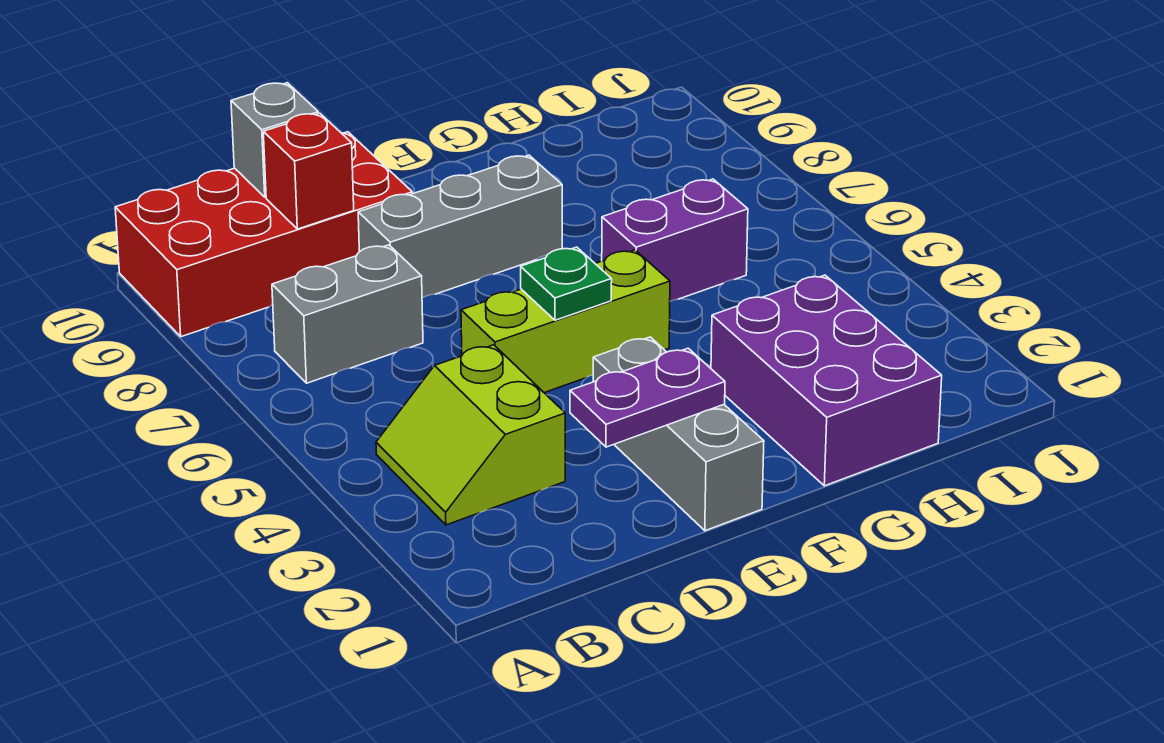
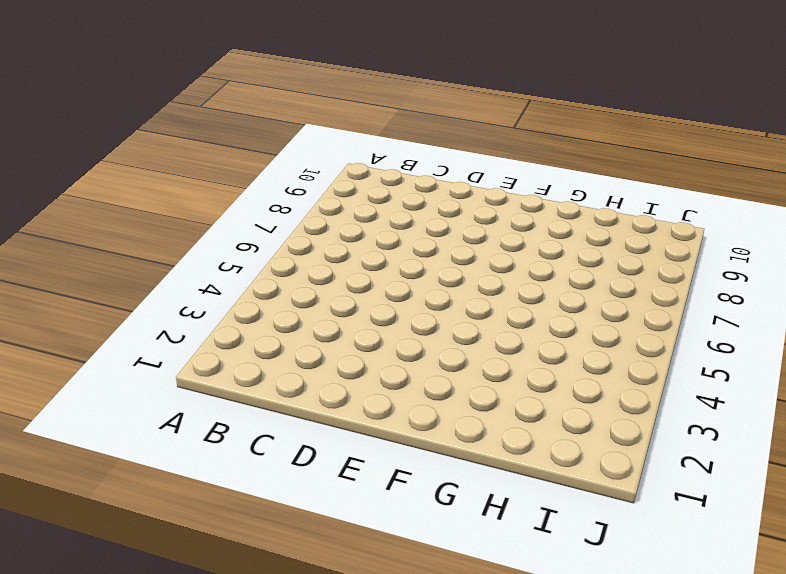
none -> red brick A9:D10 level 1
none -> lime slope B3:C4 level 1 top C
none -> grey brick B7:C7 level 1

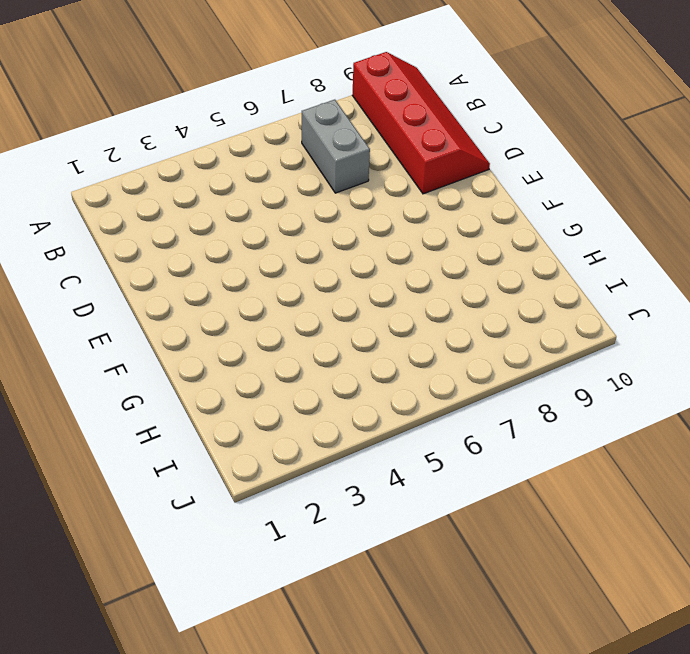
red slope A9:D10 level 1 top 9 -> red brick A9:D10 level 1
none -> lime slope B3:C4 level 1 top C
none -> lime brick D5:F5 level 1
none -> grey brick D8:F8 level 1

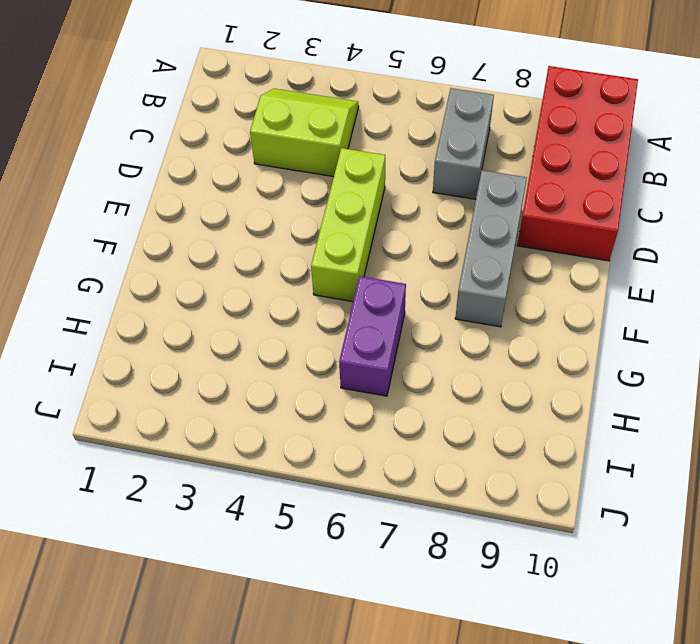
none -> grey brick E1:E3 level 1
none -> purple brick G1:H3 level 1
none -> red brick C9 level 2

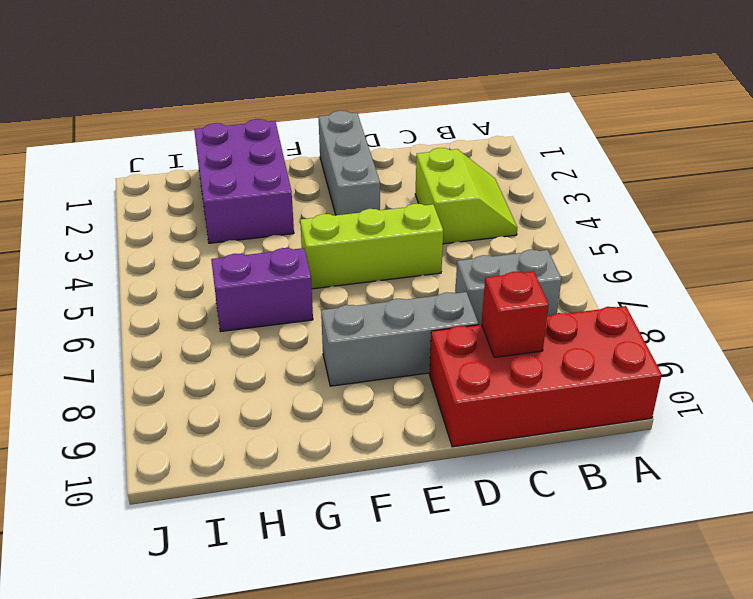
none -> grey brick C10 level 2
none -> purple plate D2:E2 level 2
none -> green plate E5 level 2

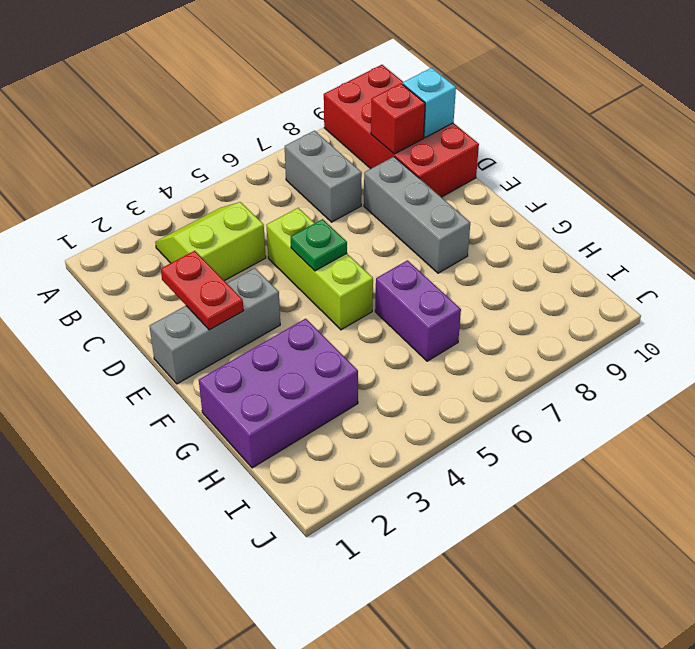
cyan brick C10 level 2 -> grey brick C10 level 2
red plate D2:E2 level 2 -> purple plate D2:E2 level 2

